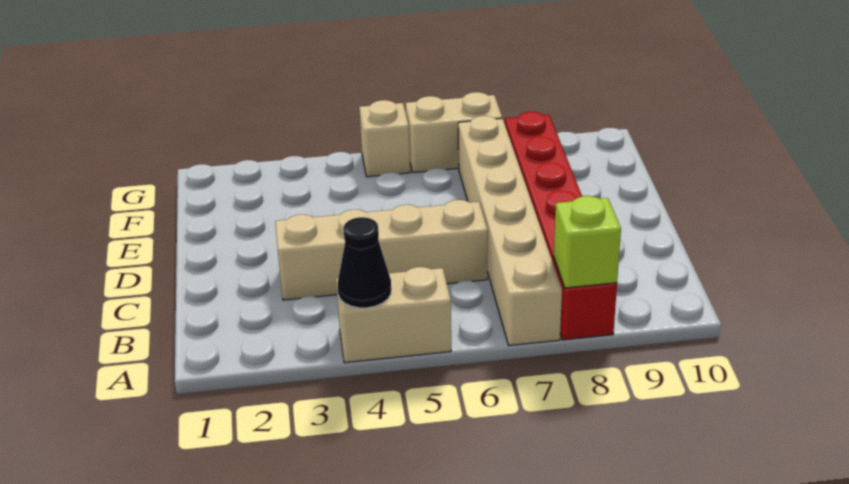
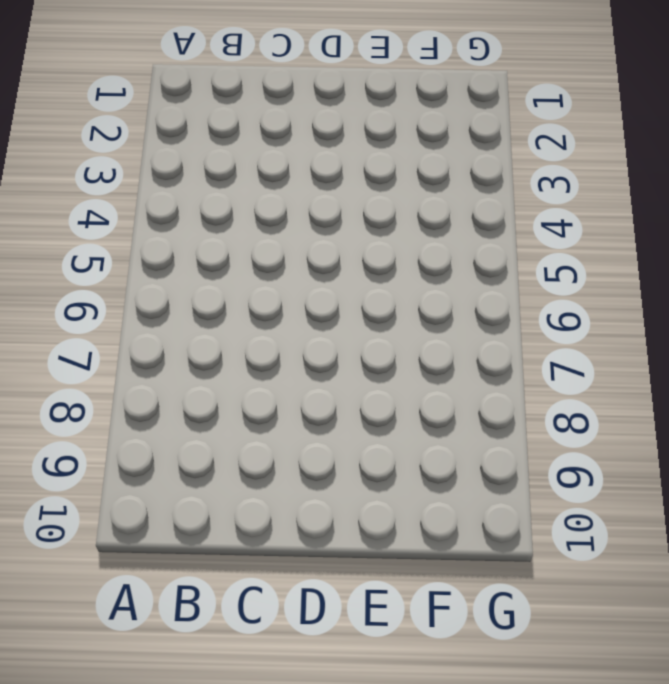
none -> tan brick A4:A5 level 1
none -> tan brick A7:F7 level 1

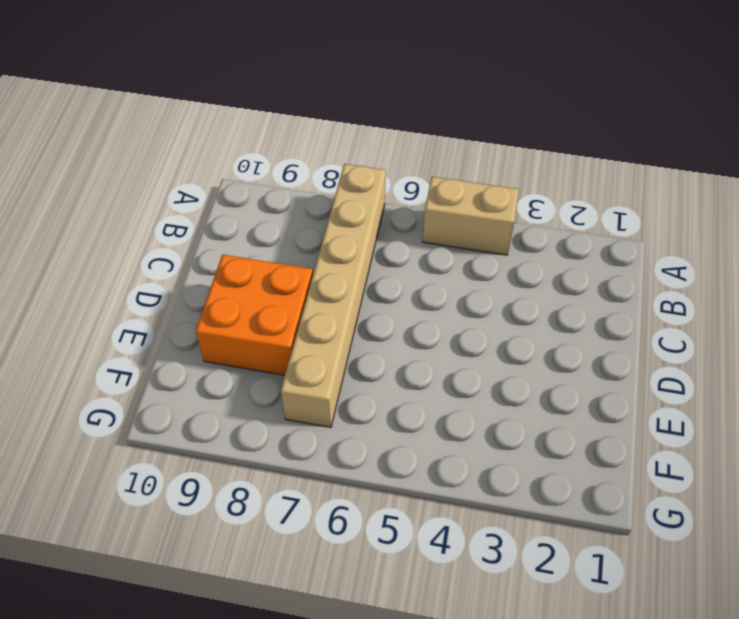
orange brick D8:E9 level 1 -> red brick A8:F8 level 1
none -> tan brick C3:C6 level 1
none -> tan brick G5 level 1

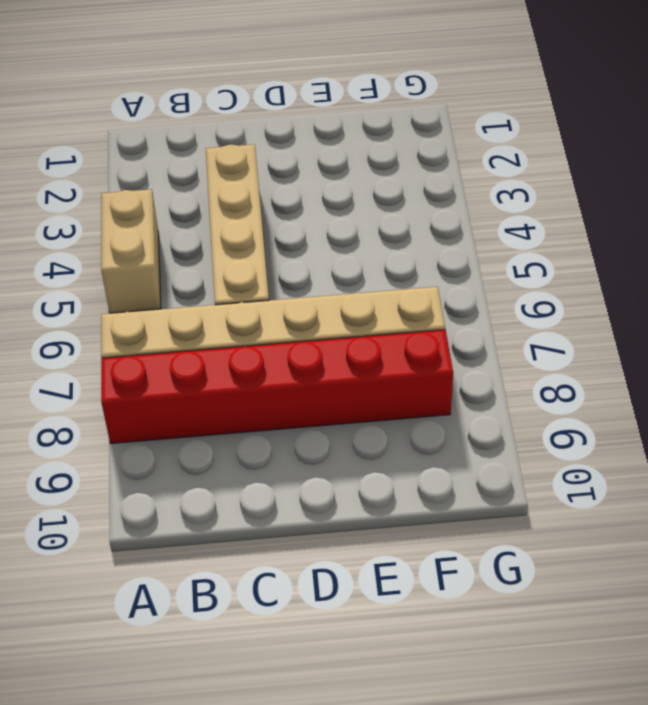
none -> tan brick G5 level 1
none -> tan brick G6:G7 level 1

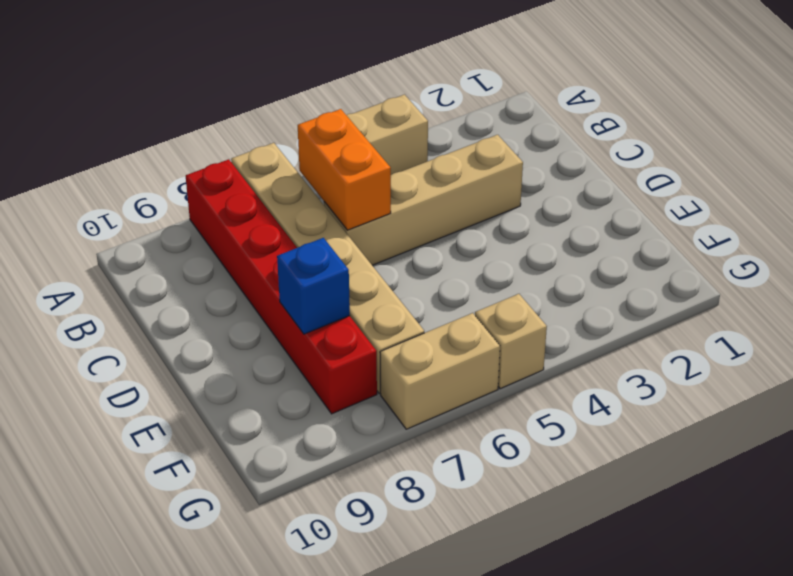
orange brick B6:C6 level 2 -> none
blue brick E8 level 2 -> none
none -> black cone A4 level 2
none -> lime brick A8 level 2

